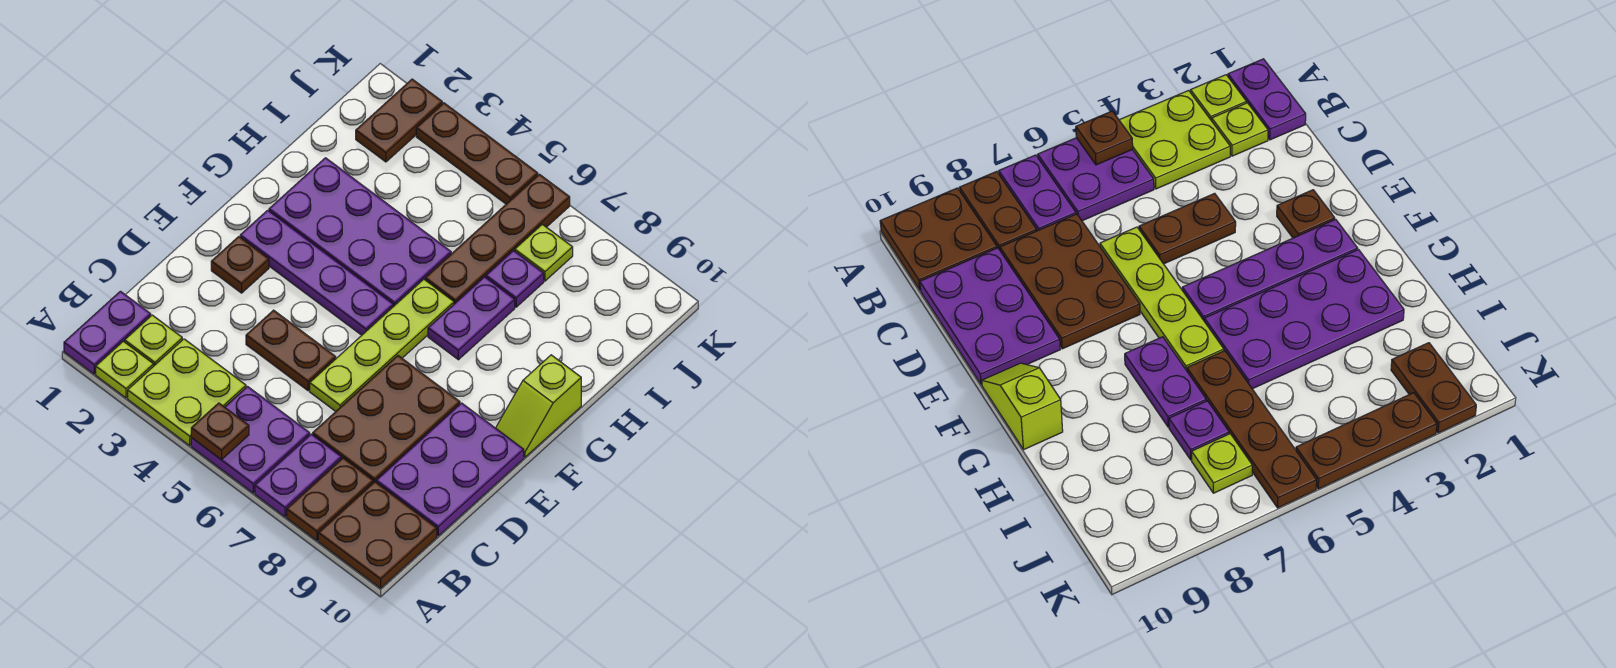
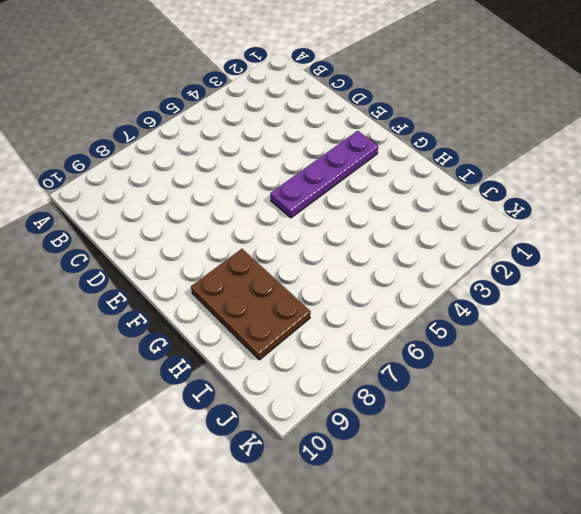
brown plate G8:I9 level 1 -> brown plate C7:E8 level 1
none -> purple plate A1:B1 level 1
none -> lime plate A2 level 1
none -> lime plate A3:B4 level 1

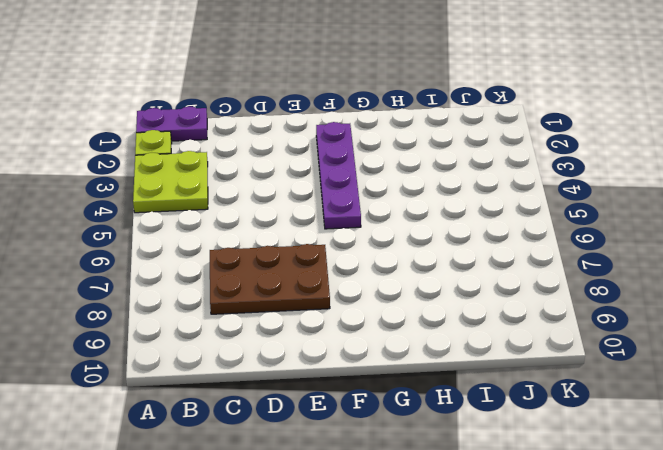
none -> purple plate A5:B6 level 1
none -> purple plate A7:B7 level 1
none -> brown plate A8:B8 level 1

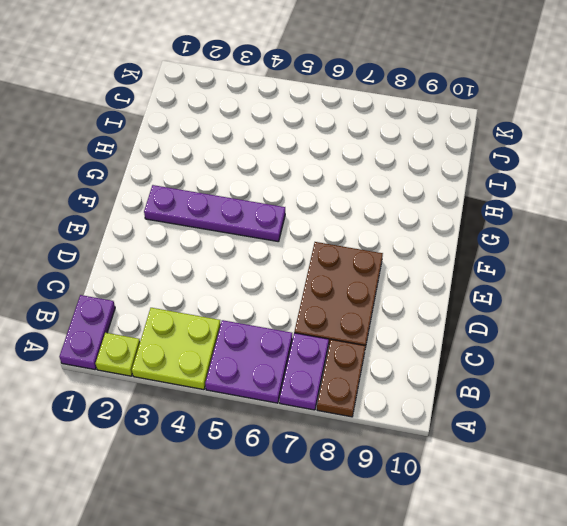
none -> brown plate A9:B10 level 1
none -> lime plate B2 level 1
none -> purple plate C9:E10 level 1

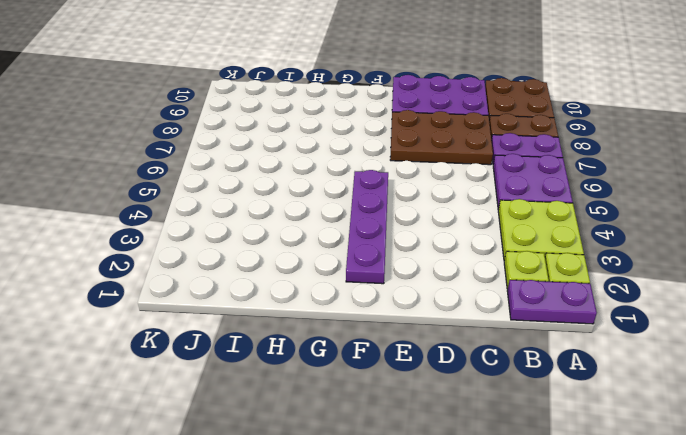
none -> brown plate D4:D5 level 1
none -> lime plate D6:G6 level 1
none -> brown plate E2 level 1

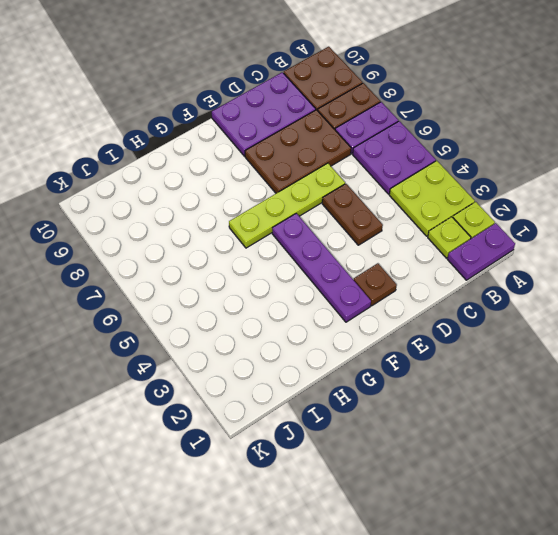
none -> lime slope F10:G10 level 1 top G
none -> purple plate G2:H5 level 1
none -> purple plate G7:H7 level 1

